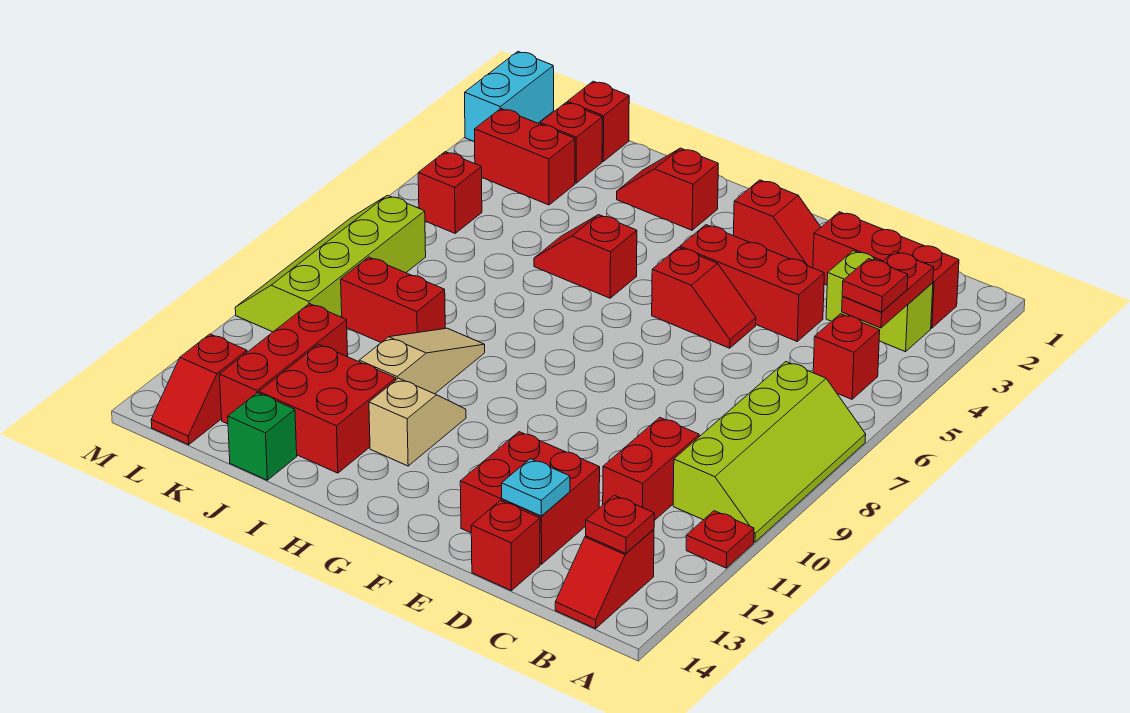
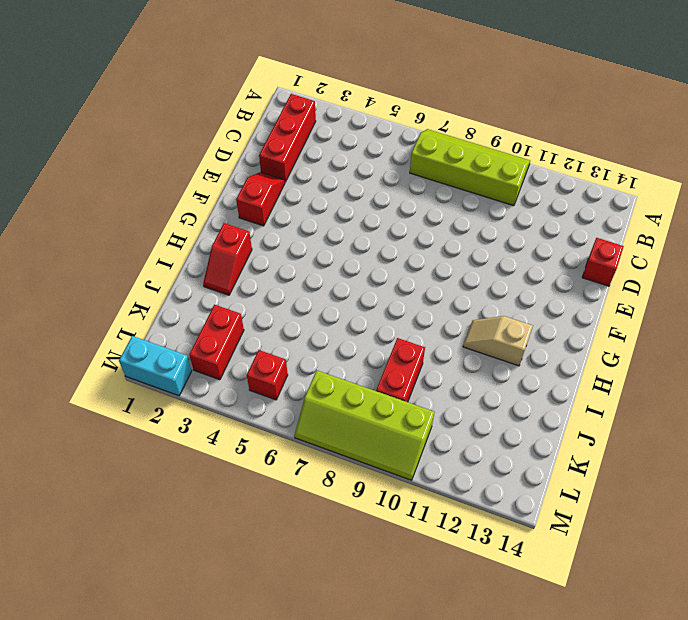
none -> red plate A11 level 1
none -> lime brick B3:C3 level 1
none -> red brick B5 level 1
none -> red slope B13:B14 level 1 top 13

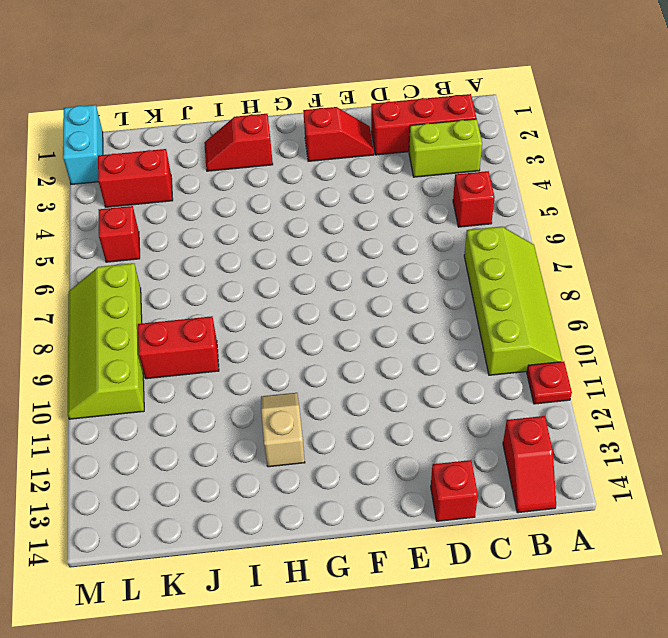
none -> red brick C10:C11 level 1
none -> red brick D4:F4 level 1
none -> red brick D12:E13 level 1
none -> red slope E5:F5 level 1 top F

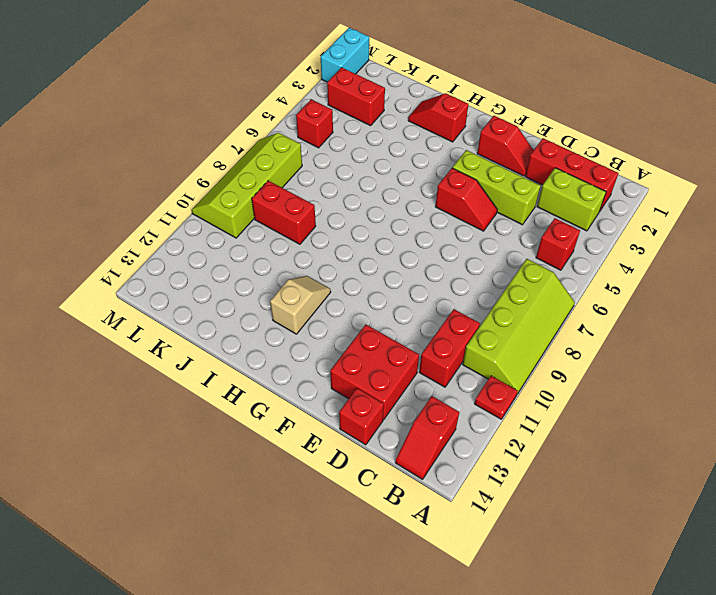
lime brick D4:F4 level 1 -> red brick D4:F4 level 1
none -> red slope H5:I5 level 1 top H
none -> tan slope I9:I11 level 1 top 11
none -> red brick I12:J13 level 1
none -> green brick J14 level 1

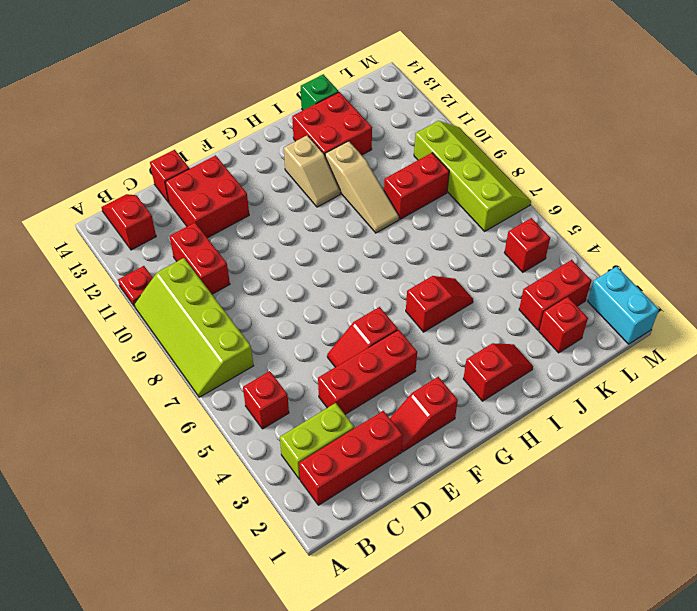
none -> red brick K1 level 1
none -> red brick K11:K13 level 1
none -> red slope L13:L14 level 1 top 13
none -> red plate B3:B4 level 2

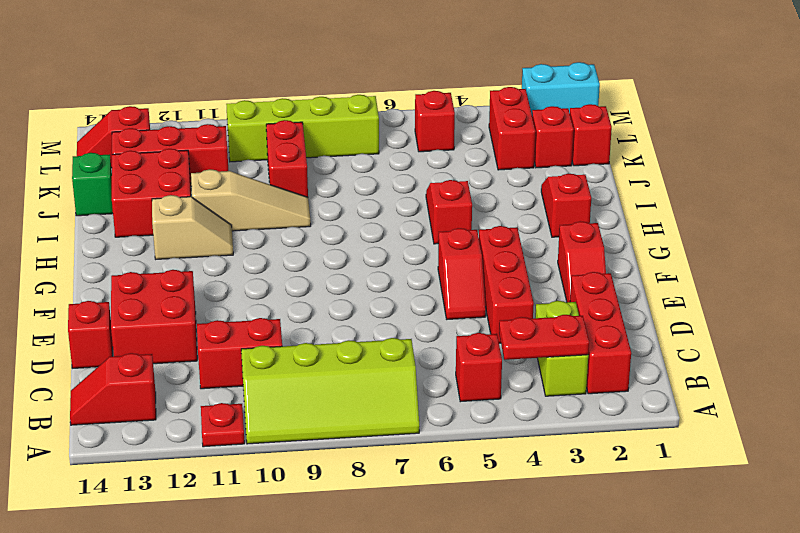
none -> red plate B13 level 2
none -> cyan plate D13 level 2
none -> red plate B4 level 3

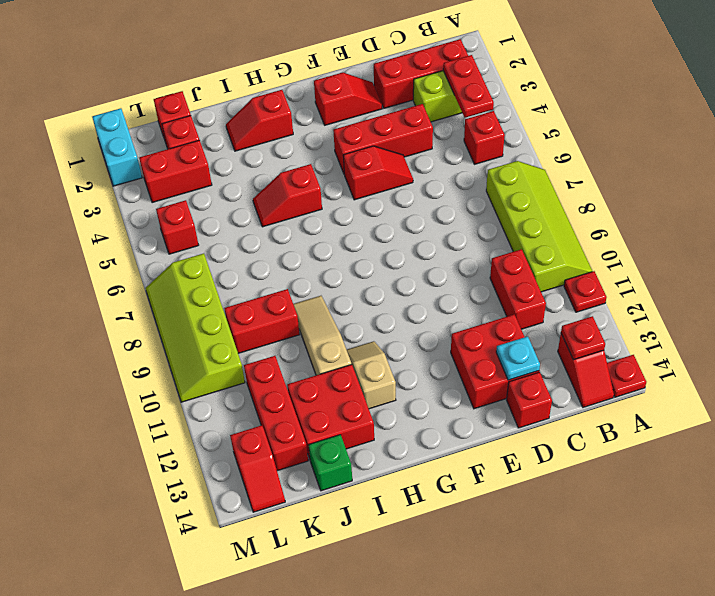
red plate A14 level 1 -> red plate B4 level 3

